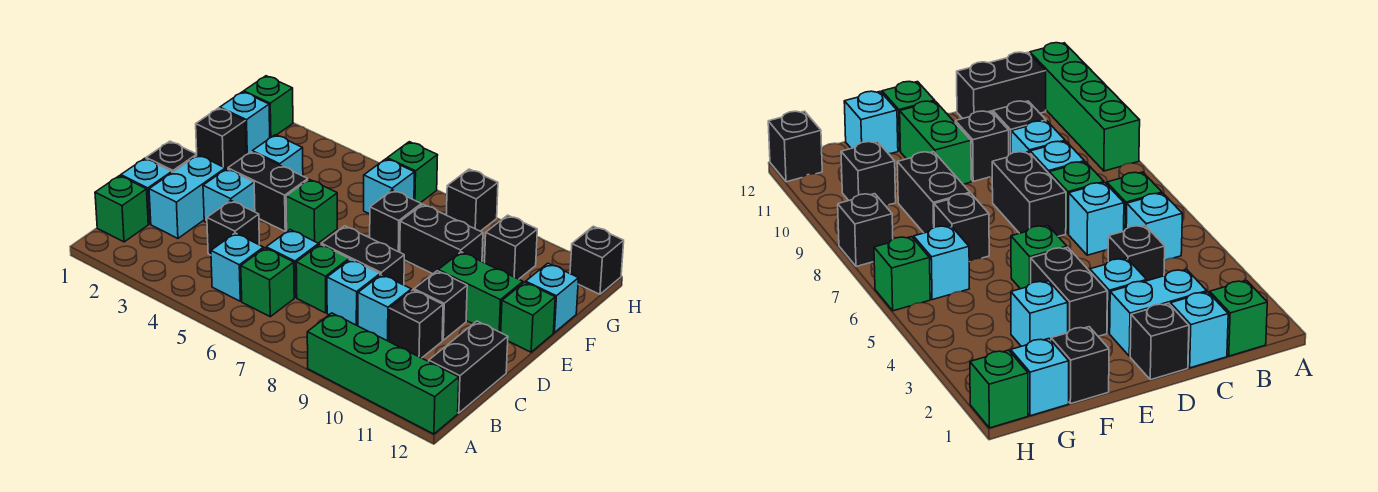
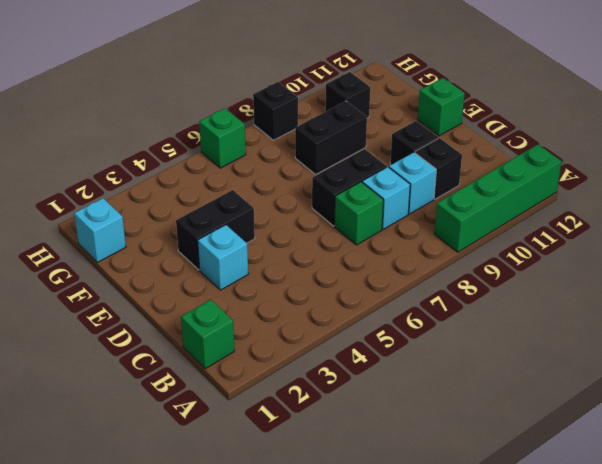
none -> cyan brick B5 level 1
none -> green brick B6 level 1
none -> black brick B12:C12 level 1
none -> cyan brick C1 level 1

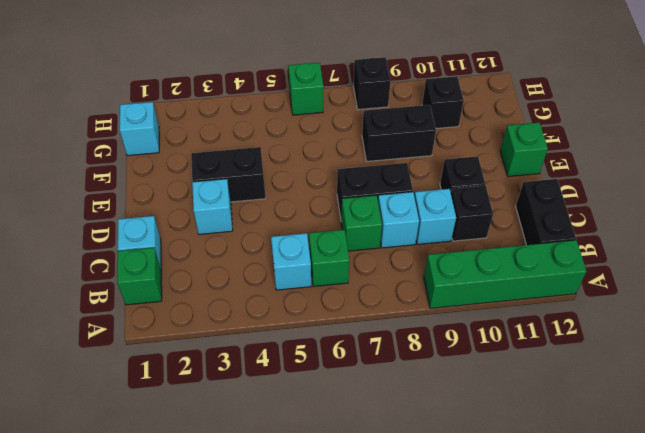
none -> cyan brick C2:D2 level 1
none -> black brick C4 level 1
none -> cyan brick C6 level 1
none -> black brick D1 level 1

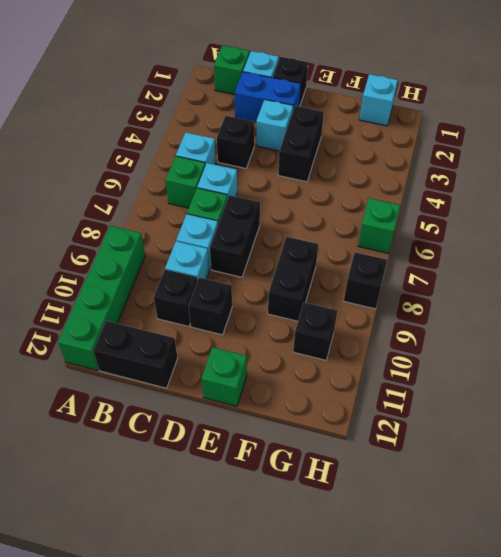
blue brick C2:D2 level 1 -> cyan brick C2:D2 level 1
none -> green brick E5 level 1
none -> green brick E10:E11 level 1
none -> black brick F1 level 1
none -> cyan brick F3 level 1

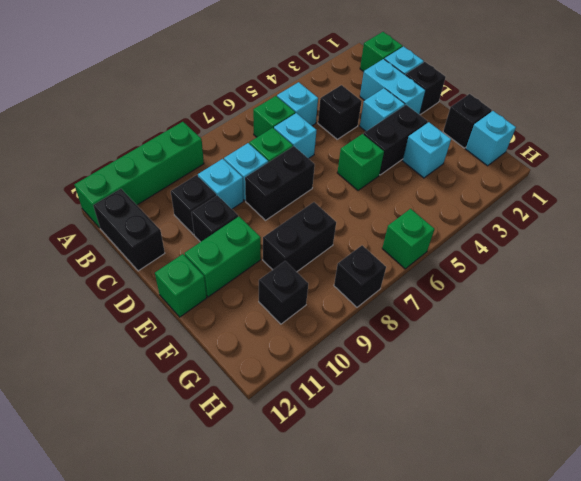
none -> black brick F7 level 1
none -> cyan brick F12 level 1
none -> cyan brick G6 level 1
none -> green brick H1 level 1

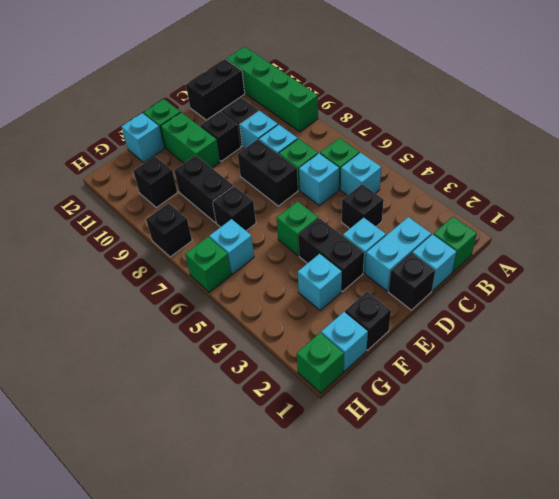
none -> black brick H12 level 1

